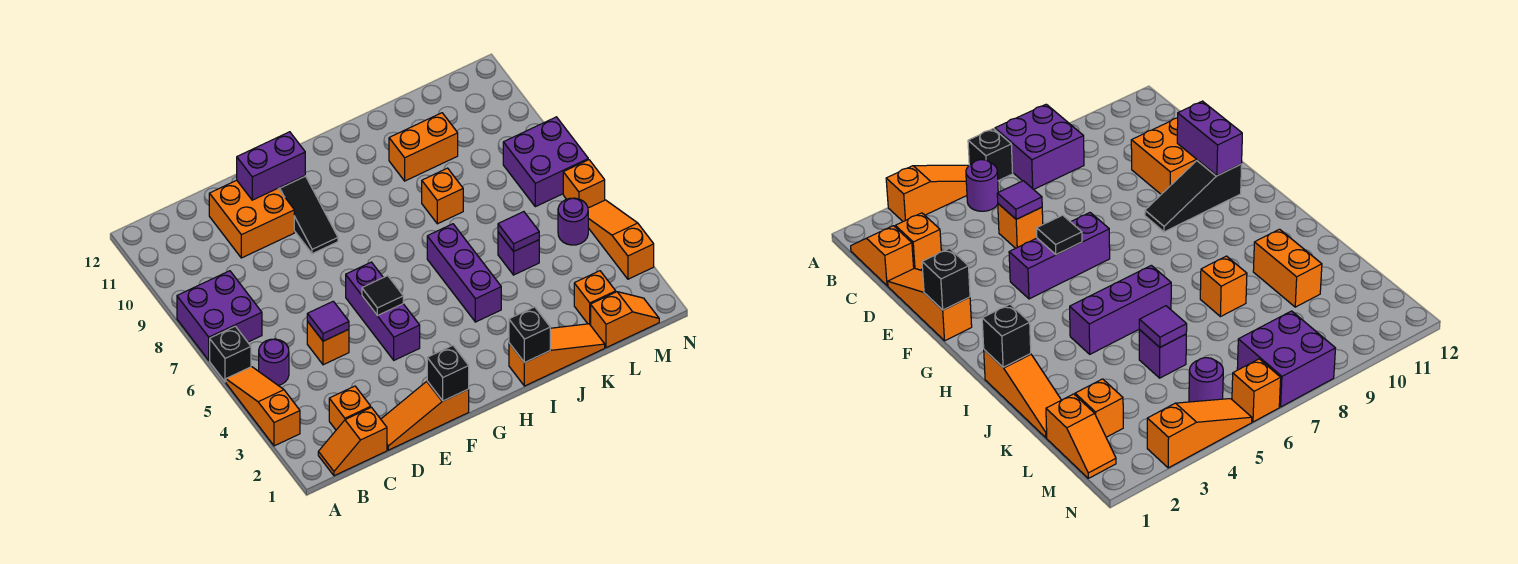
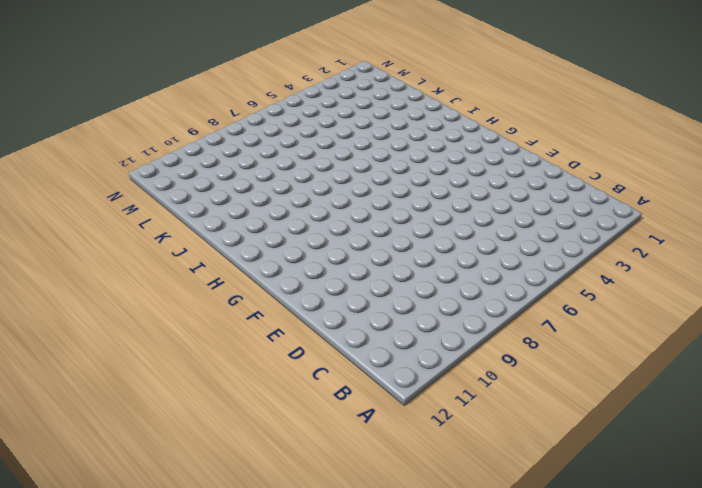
none -> orange slope A3:A5 level 1 top 3
none -> black brick A6 level 1
none -> purple brick A7:B8 level 1

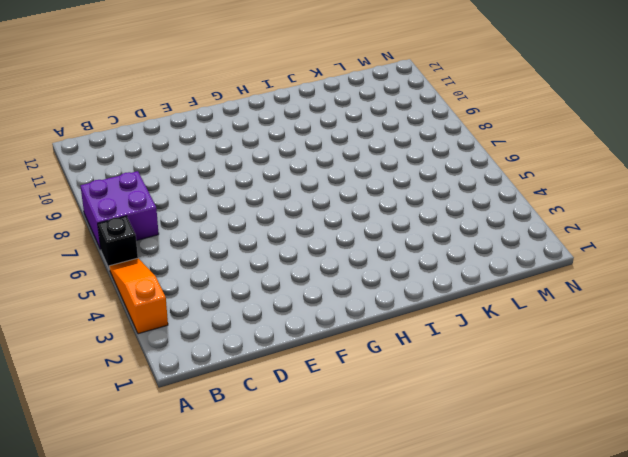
none -> orange slope B1:C1 level 1 top C
none -> purple round brick B5 level 1
none -> orange brick C2 level 1

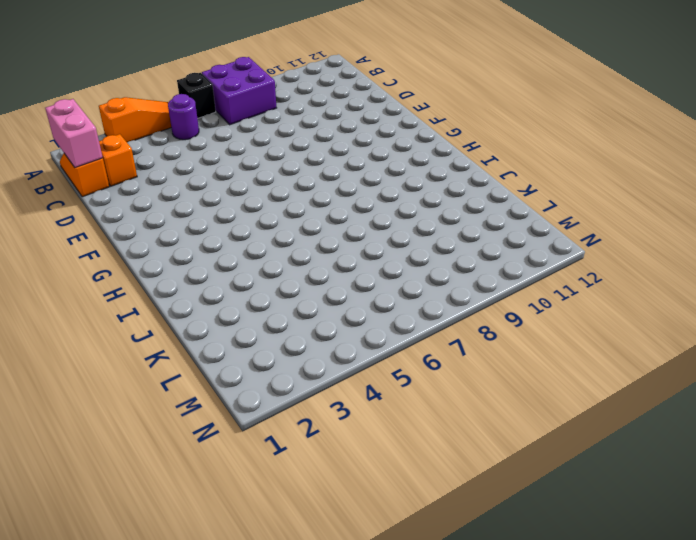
pink brick B1:C1 level 2 -> none
none -> orange slope D1:F1 level 1 top F
none -> orange brick D5 level 1
none -> orange brick D10:E11 level 1

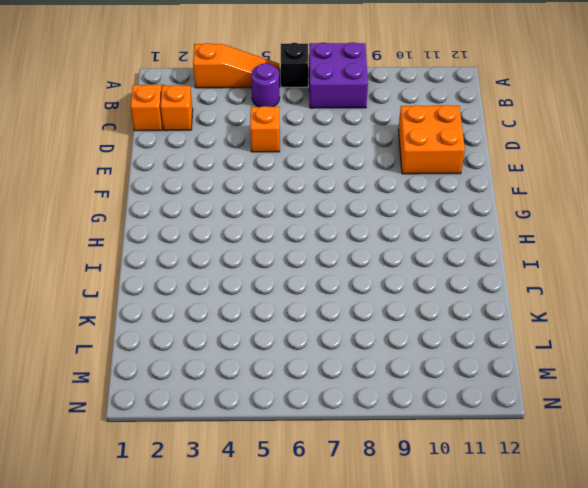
none -> orange slope D1:F1 level 1 top F
none -> purple brick F4:F6 level 1
none -> black slope F9:F11 level 1 top 11

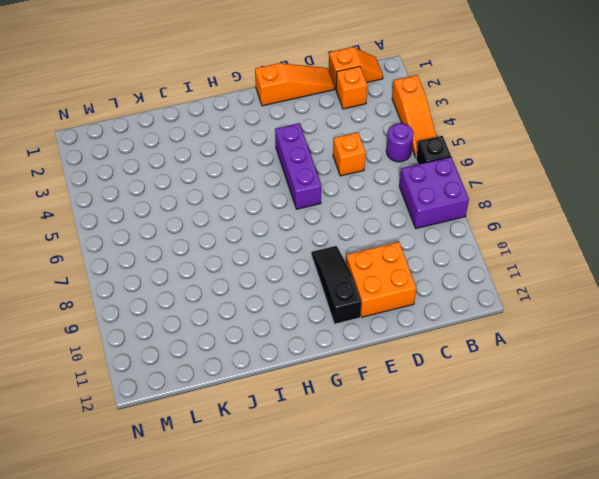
none -> orange slope I1:K1 level 1 top I
none -> purple brick I4:I6 level 1
none -> orange brick J8 level 1

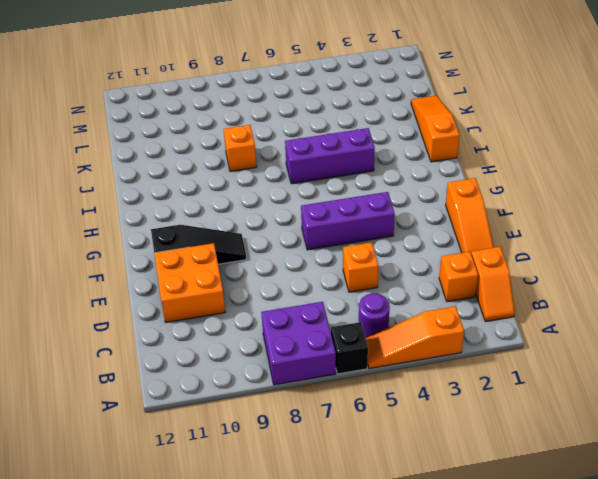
none -> orange brick J10:K10 level 1
none -> purple brick K5 level 1
none -> orange slope L1:M1 level 1 top L

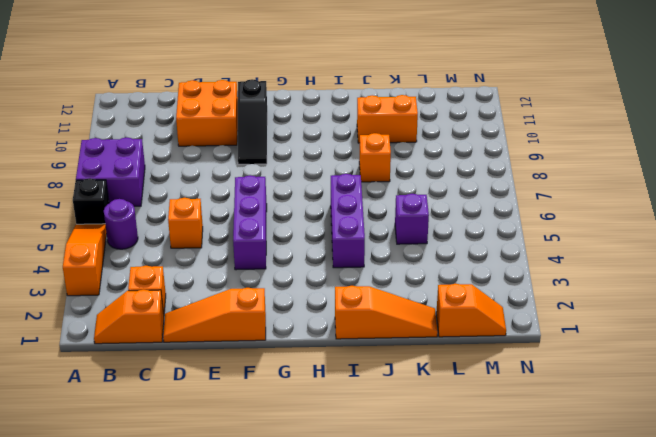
none -> orange brick L2 level 1
none -> purple round brick M5 level 1
none -> purple brick M7:N8 level 1

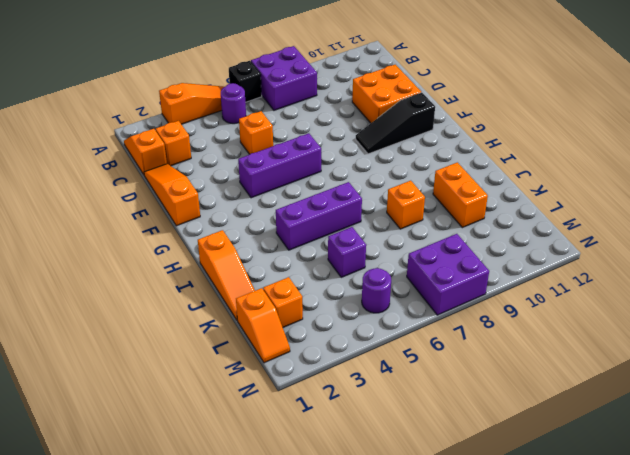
none -> orange slope N3:N5 level 1 top 3
none -> orange brick N6 level 1
none -> purple tile D5 level 2

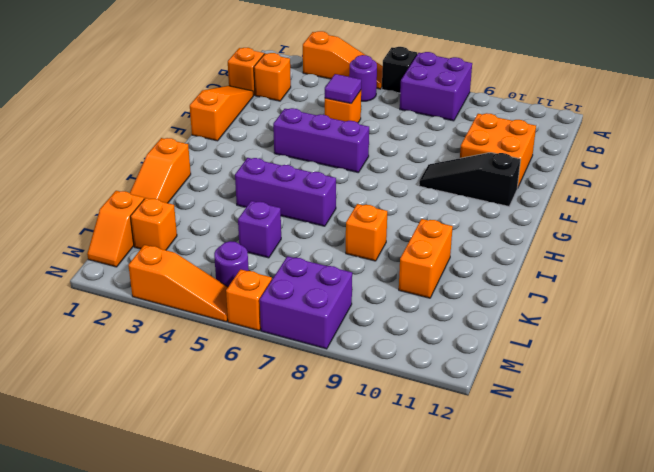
none -> purple brick E11:F11 level 2
none -> black brick F1 level 2
none -> black tile F5 level 2

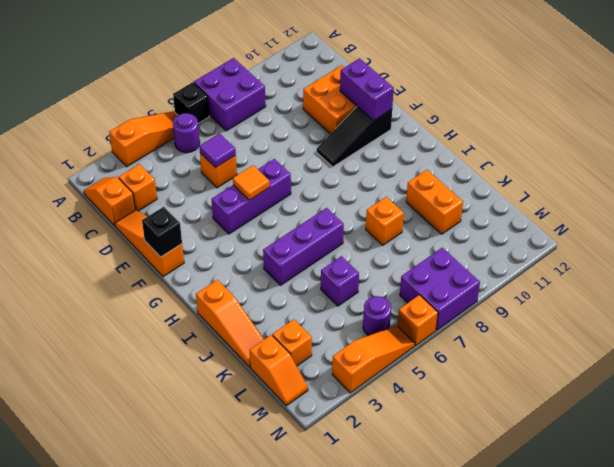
orange tile F5 level 2 -> black tile F5 level 2
none -> black brick I1 level 2
none -> purple tile K5 level 2

